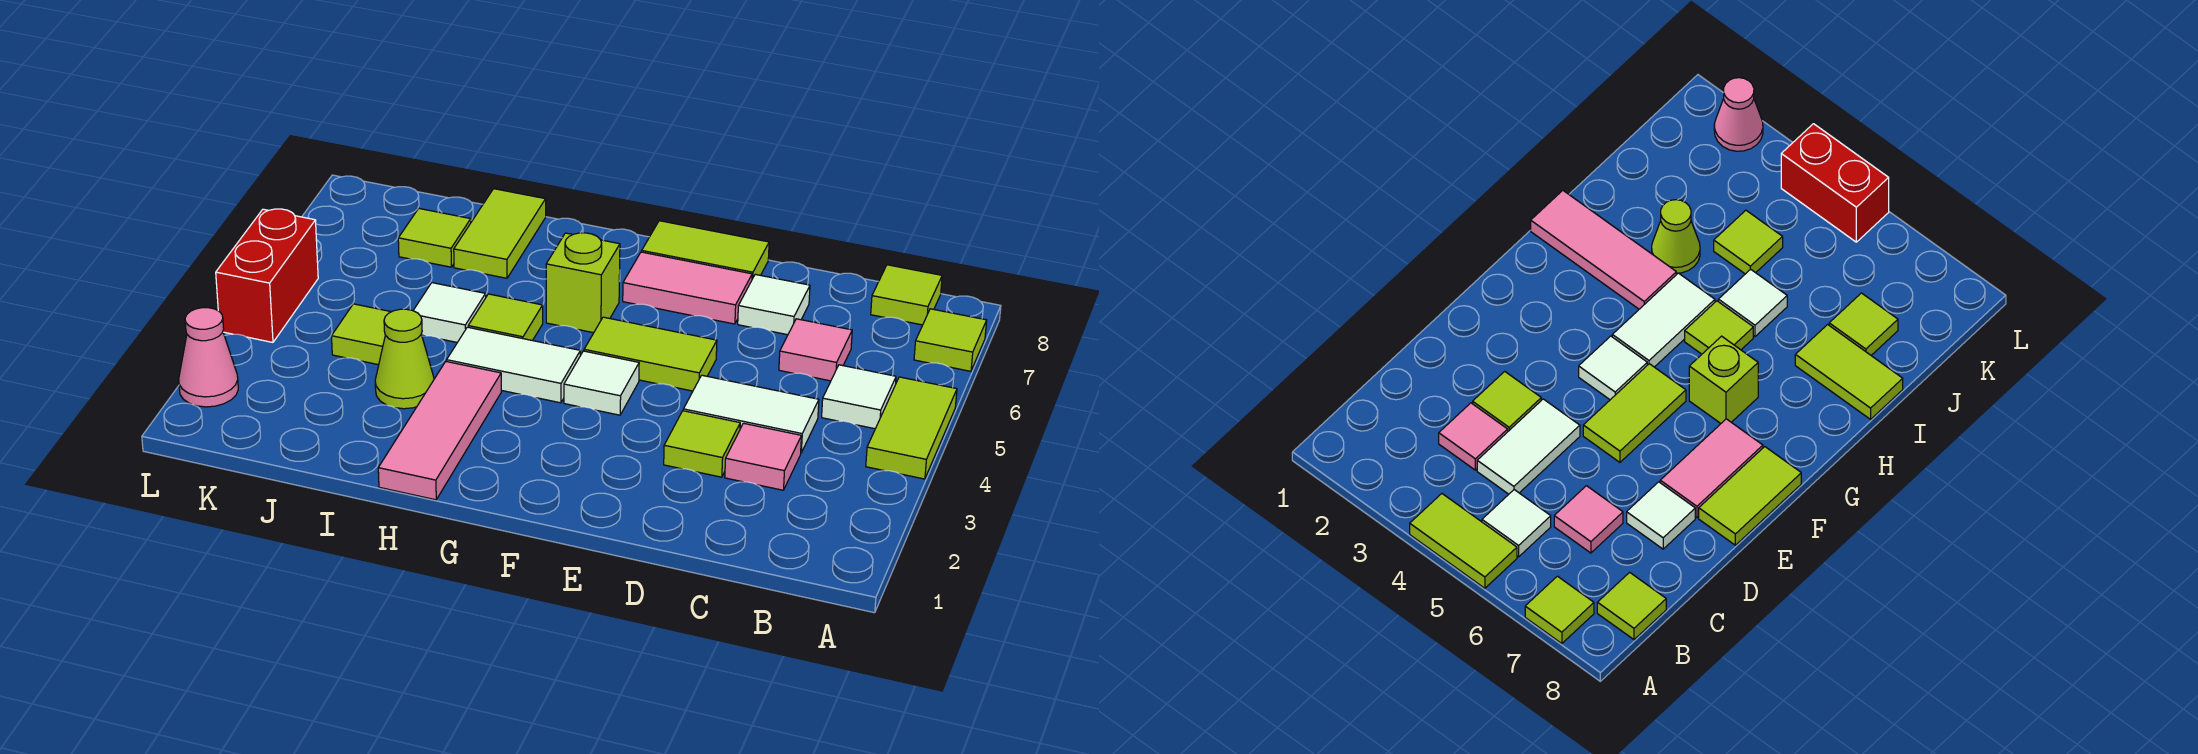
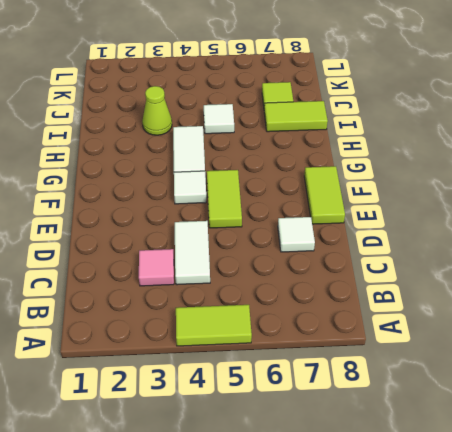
none -> lime tile A7 level 1
none -> white tile B5 level 1
none -> lime tile B8 level 1

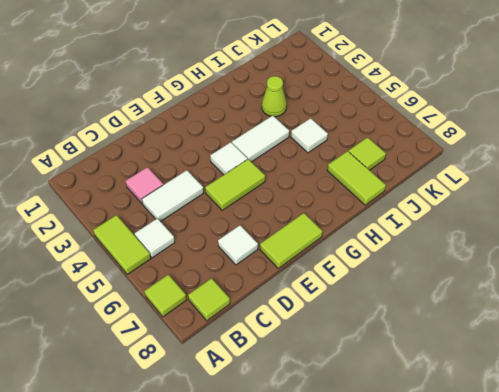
none -> pink tile C6 level 1
none -> lime tile D3 level 1
none -> pink tile E7:F7 level 1

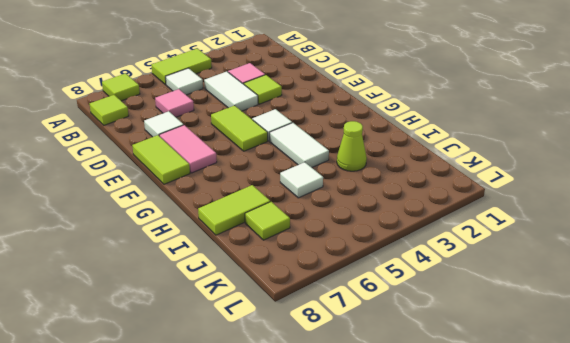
none -> lime brick G6 level 1
none -> pink tile H1:H3 level 1
none -> lime tile H5 level 1

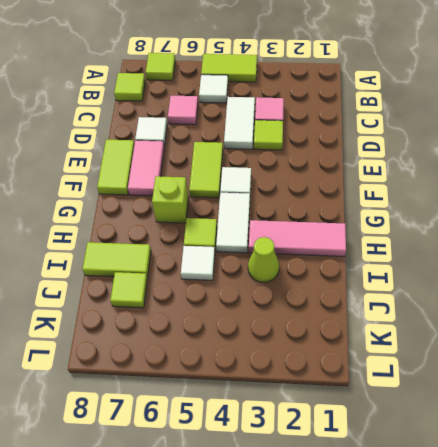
none -> lime tile J4 level 1
none -> pink cone L2 level 1
none -> red brick L4:L5 level 1

